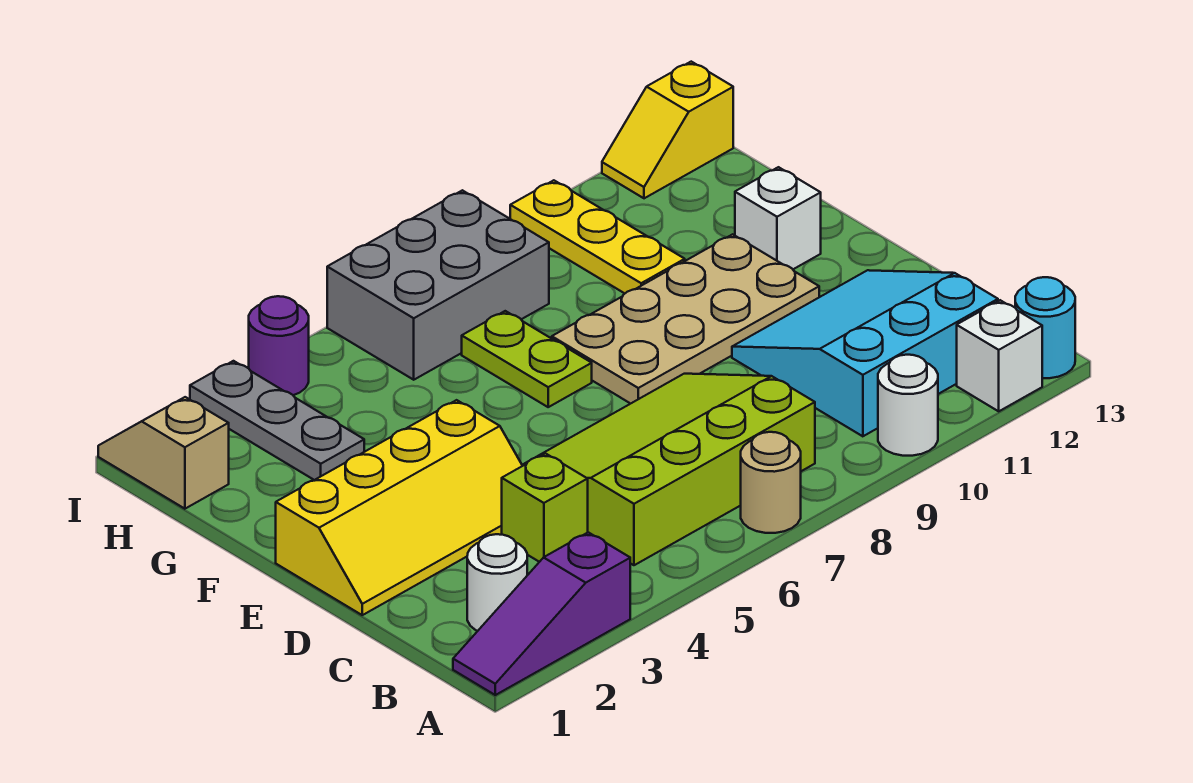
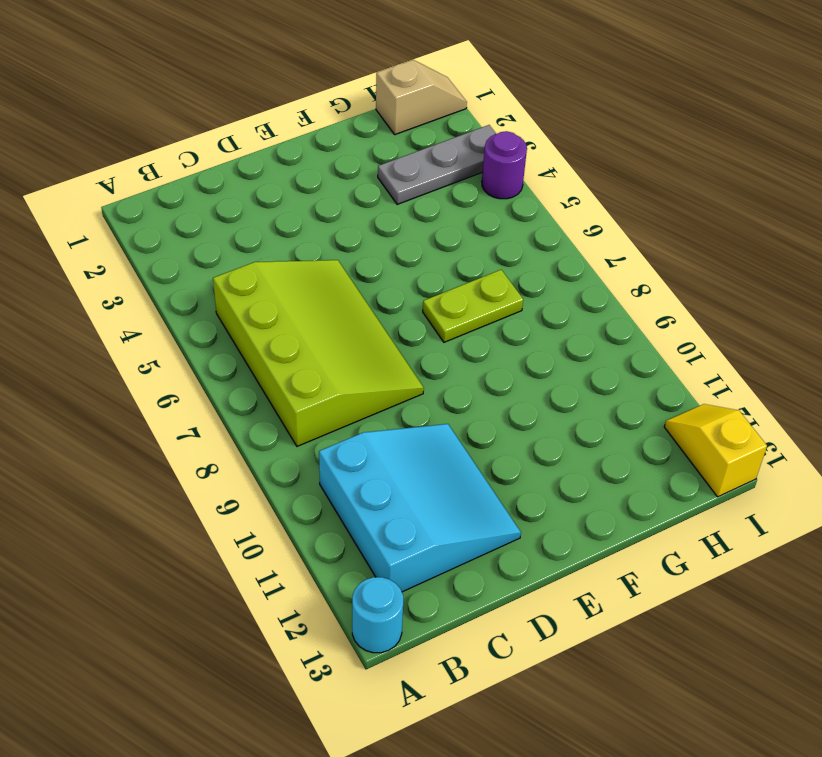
none -> purple slope A1:A3 level 1 top 3
none -> tan round brick A7 level 1
none -> white round brick A10 level 1

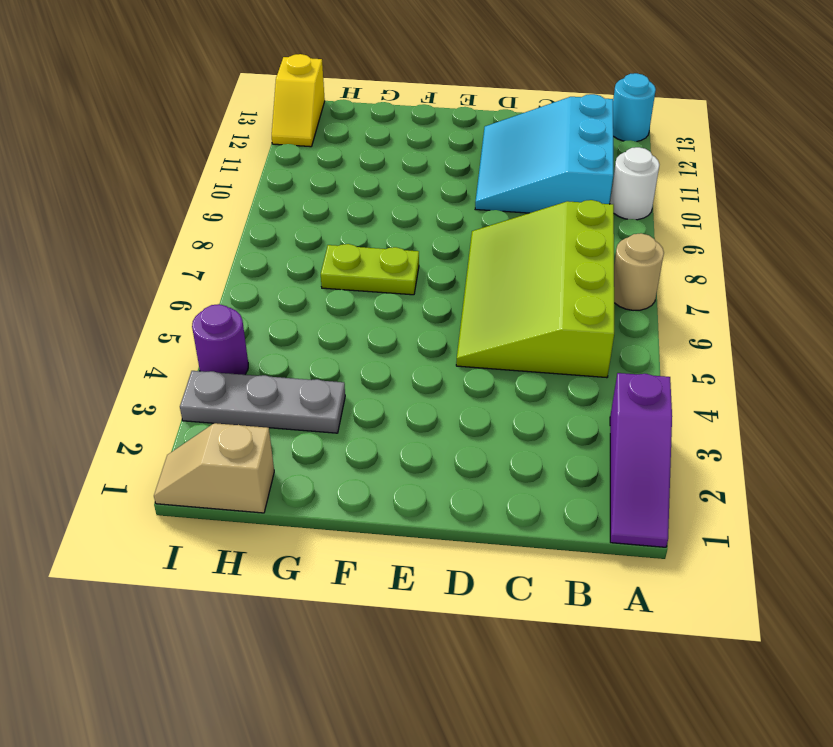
none -> white brick A12 level 1
none -> white round brick B2 level 1
none -> lime brick C4 level 1

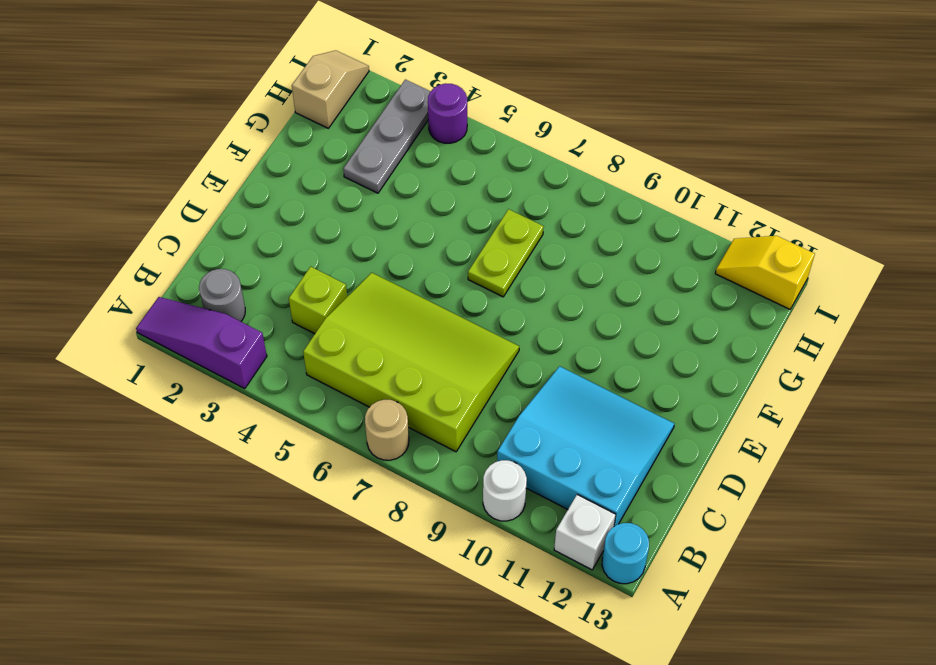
grey round brick B2 level 1 -> white round brick B2 level 1
none -> yellow slope D1:E4 level 1 top E
none -> tan plate E8:F11 level 1
none -> white brick F12 level 1

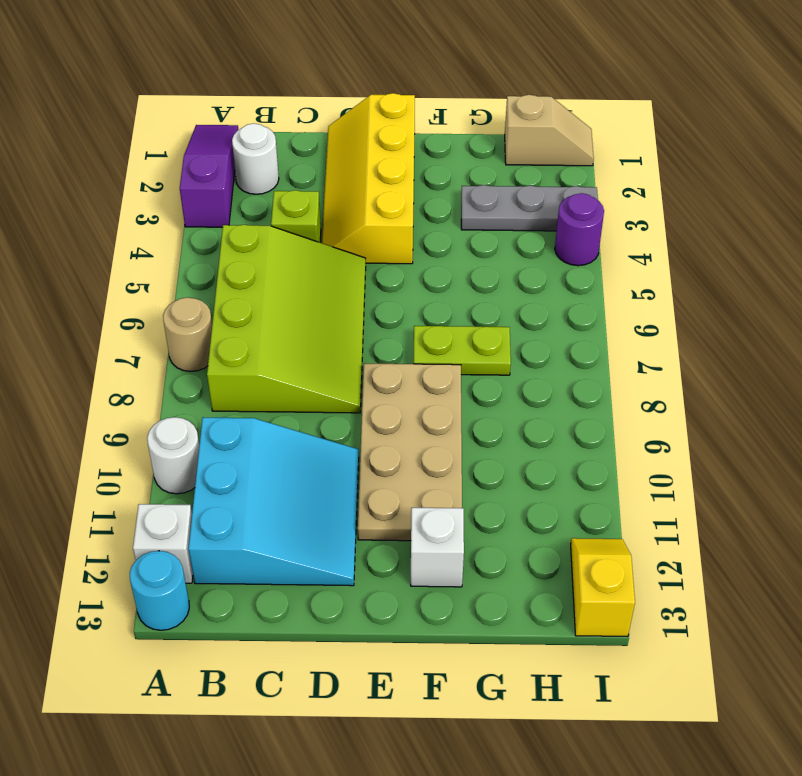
none -> yellow plate G10:I10 level 1
none -> grey brick H6:I8 level 1

